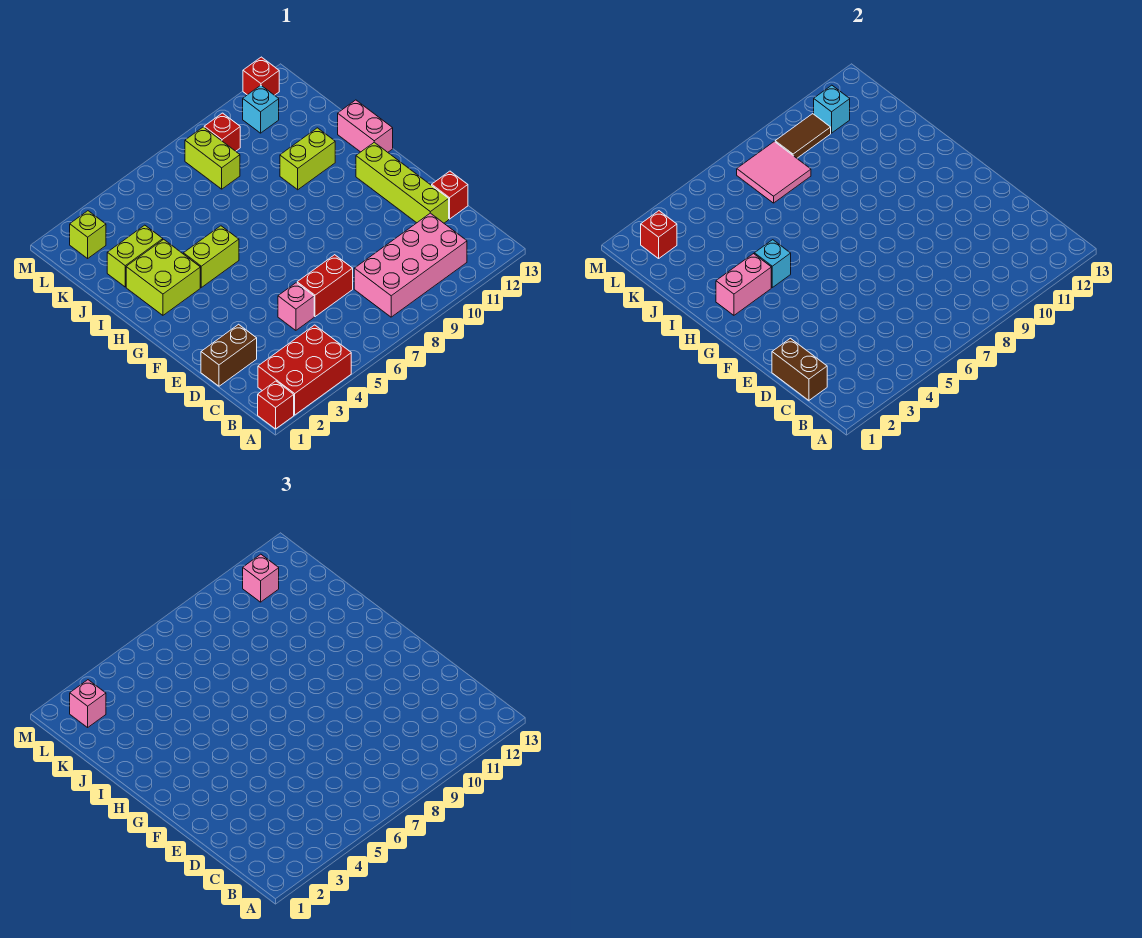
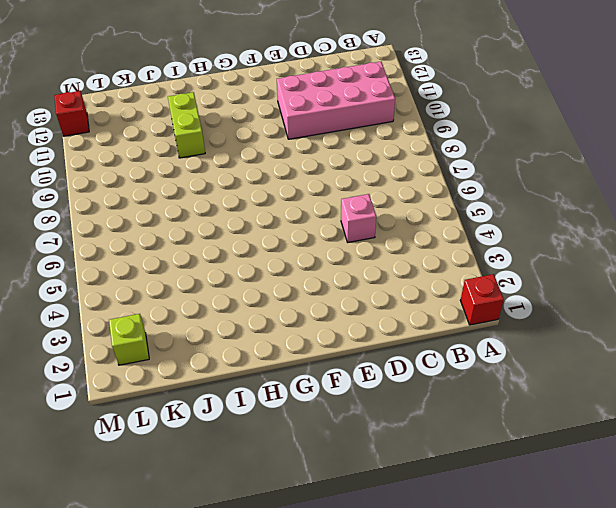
pink brick B10:E11 level 1 -> pink brick B8:C11 level 1
none -> red brick A2:B4 level 1
none -> brown brick D1:D2 level 1
none -> red brick D6:D7 level 1

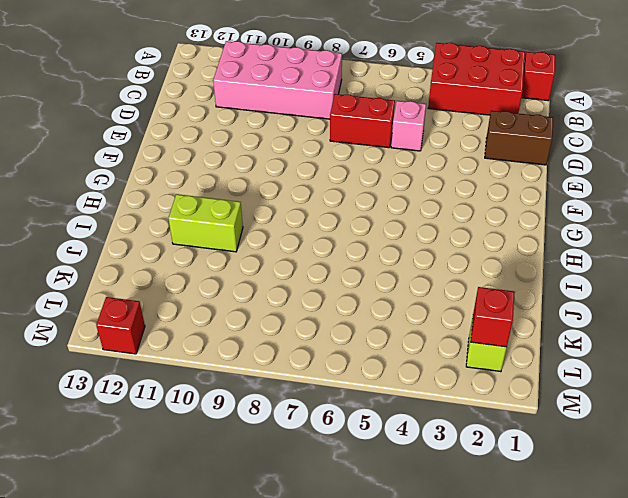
none -> lime brick D12:G12 level 1
none -> red brick D13 level 1
none -> lime brick H2:I3 level 1

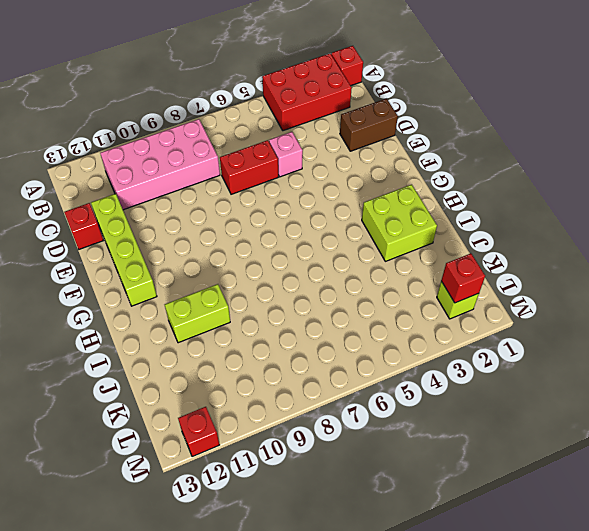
none -> lime brick H4:H5 level 1
none -> pink brick H13:I13 level 1
none -> lime brick J2:J3 level 1

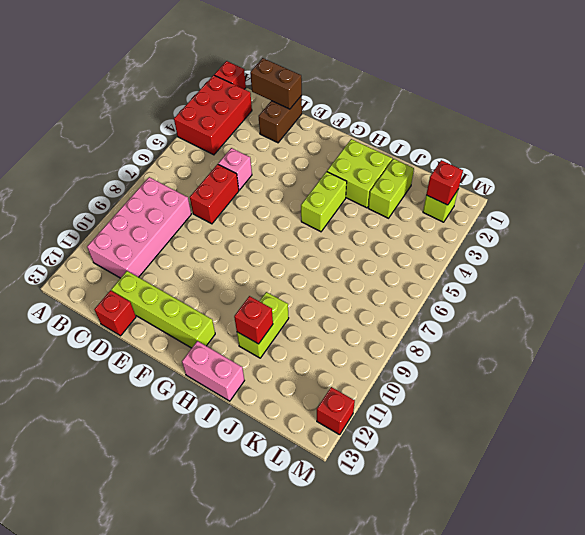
red brick I11 level 2 -> red brick L9 level 1
none -> lime brick K8:L8 level 1
none -> cyan brick L11 level 1
none -> pink brick H2:H3 level 2

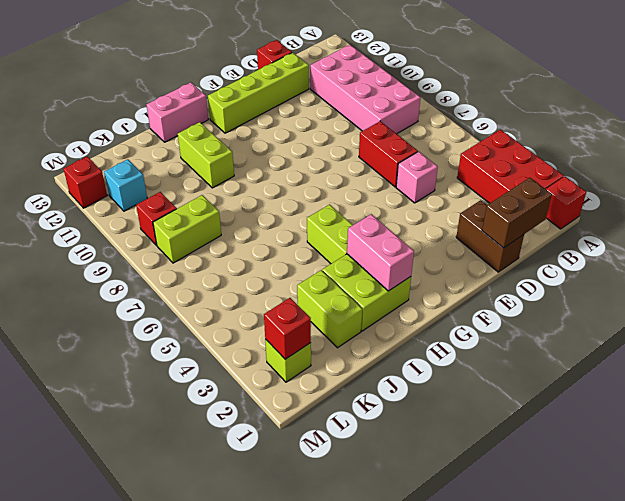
none -> cyan brick H4 level 2
none -> pink tile K7:L8 level 2
none -> brown tile L9:L10 level 2

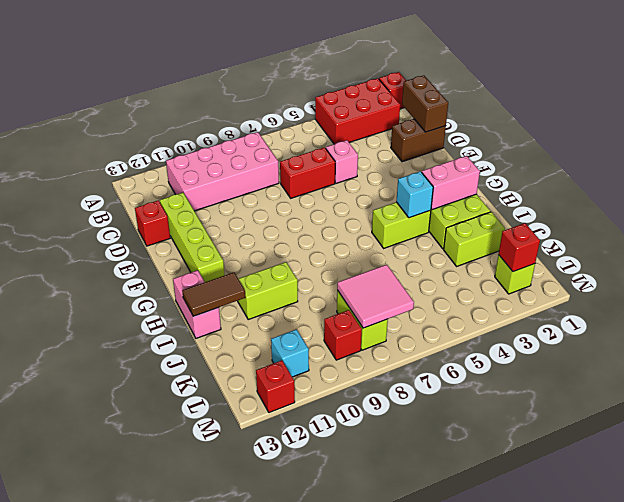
brown tile I12:I13 level 2 -> brown tile L9:L10 level 2
none -> cyan brick L11 level 2
none -> pink brick L2 level 3
none -> pink brick L11 level 3

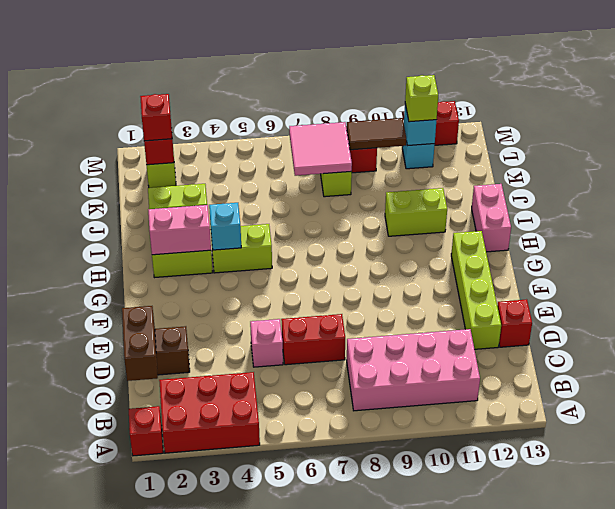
red brick L2 level 3 -> pink brick L2 level 3
lime brick L11 level 3 -> pink brick L11 level 3

